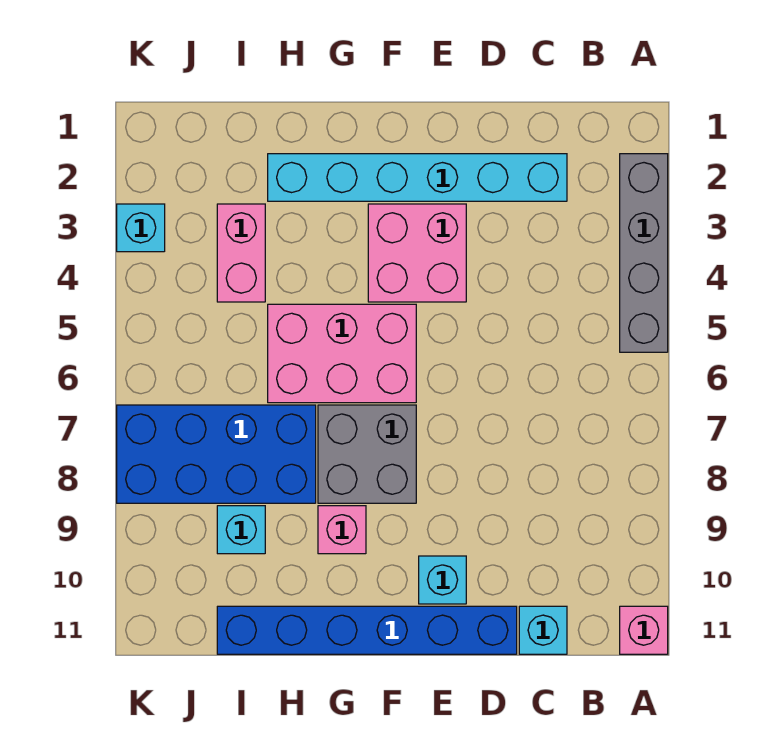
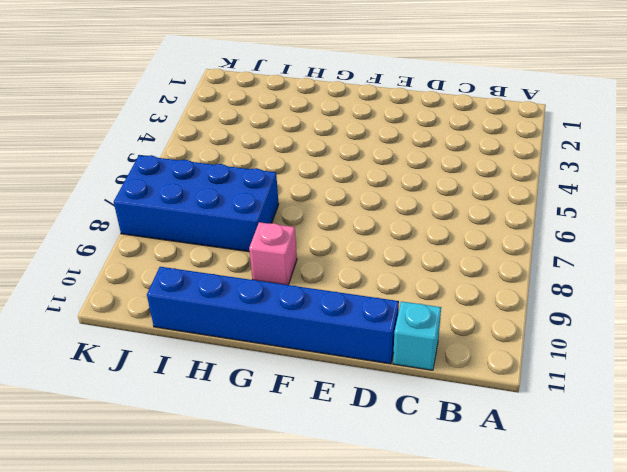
none -> grey brick A2:A5 level 1
none -> pink brick A11 level 1
none -> cyan brick C2:H2 level 1

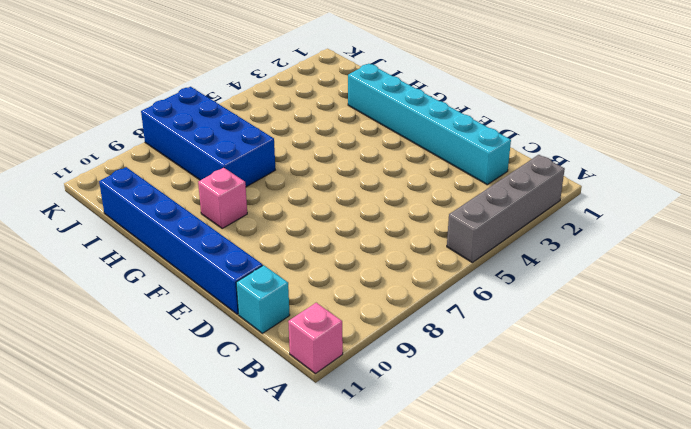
none -> pink brick E3:F4 level 1
none -> cyan brick E10 level 1
none -> pink brick F5:H6 level 1

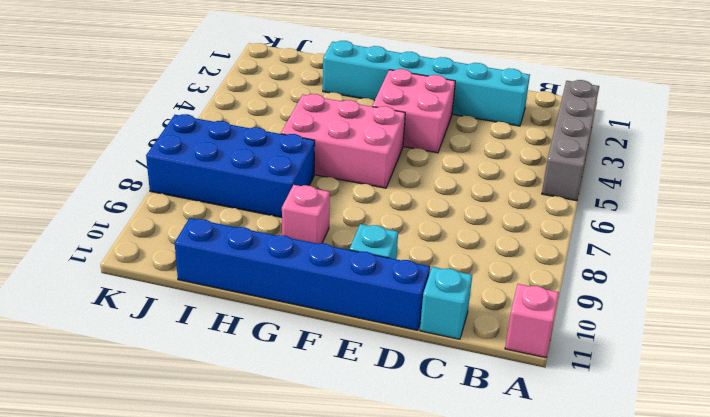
none -> grey brick F7:G8 level 1
none -> pink brick I3:I4 level 1
none -> cyan brick I9 level 1

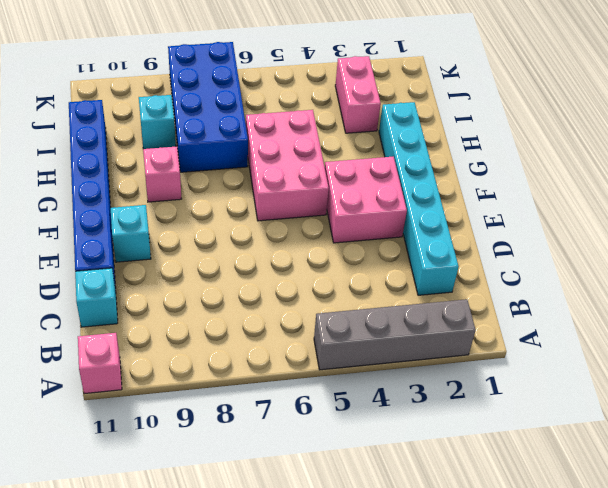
pink brick I3:J3 level 1 -> pink brick I3:I4 level 1
none -> grey brick F7:G8 level 1
none -> cyan brick K3 level 1

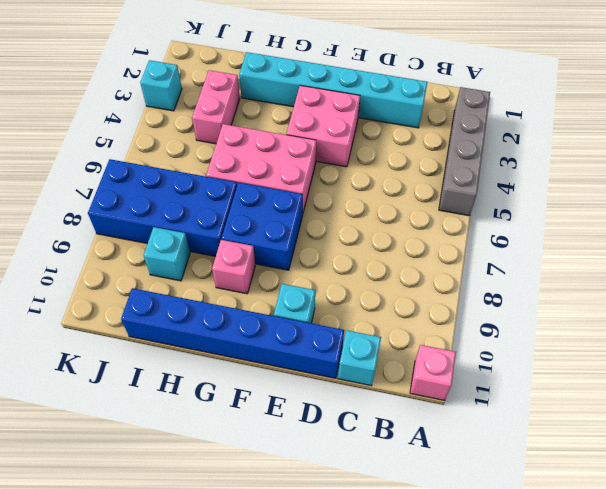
blue brick F7:G8 level 1 -> grey brick F7:G8 level 1

